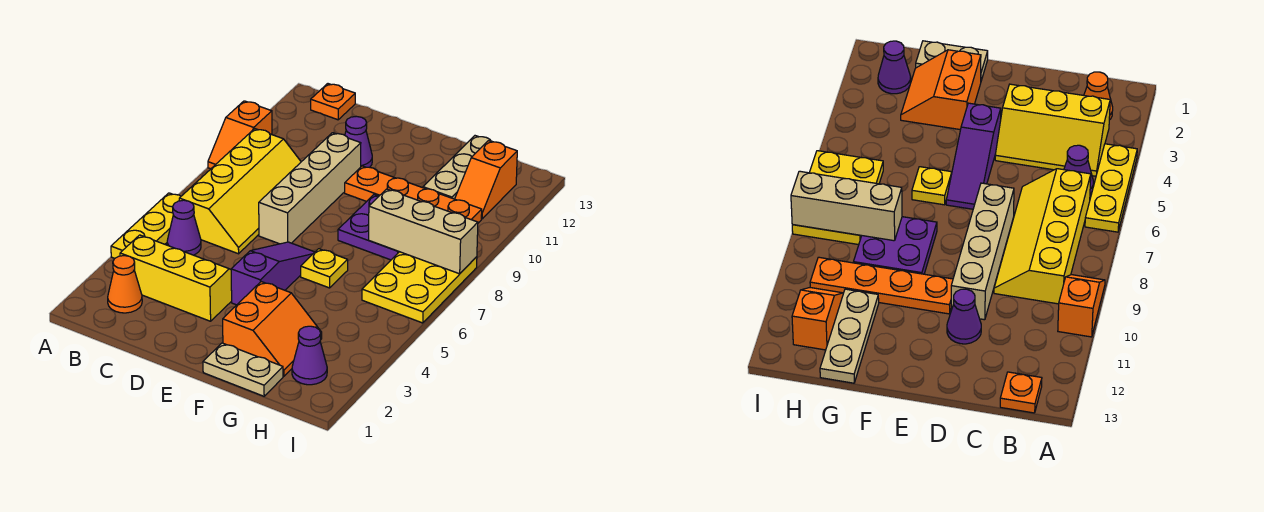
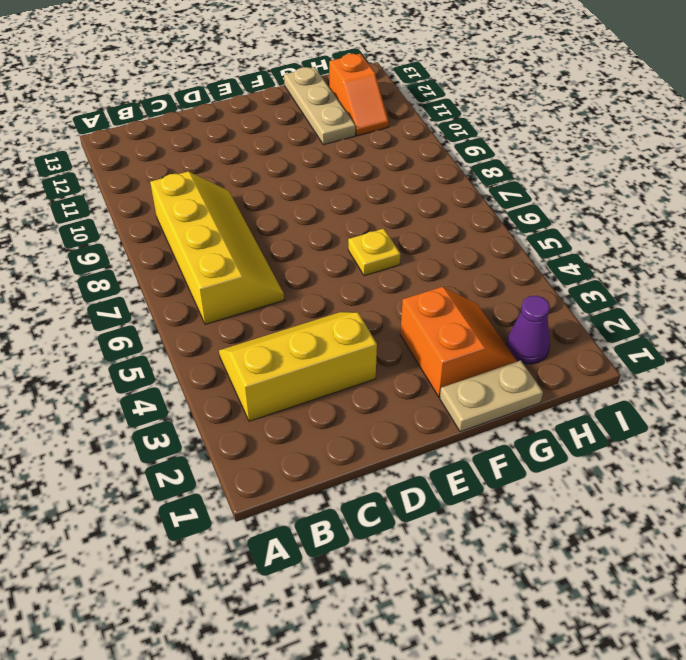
none -> yellow plate A4:A6 level 1
none -> orange slope A9:A10 level 1 top 10
none -> orange cone B2 level 1

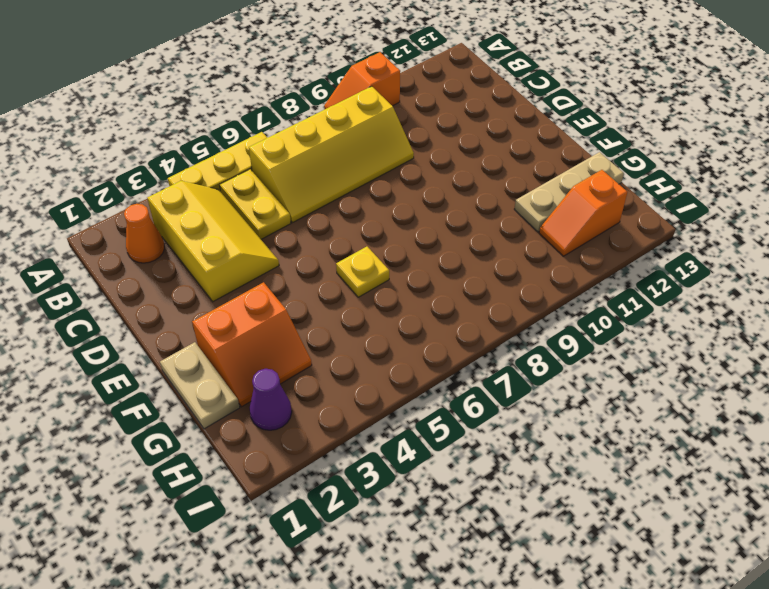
yellow plate B5:C5 level 1 -> purple cone B5 level 1
none -> orange plate B13 level 1
none -> tan brick D7:D10 level 1
none -> purple cone D11 level 1

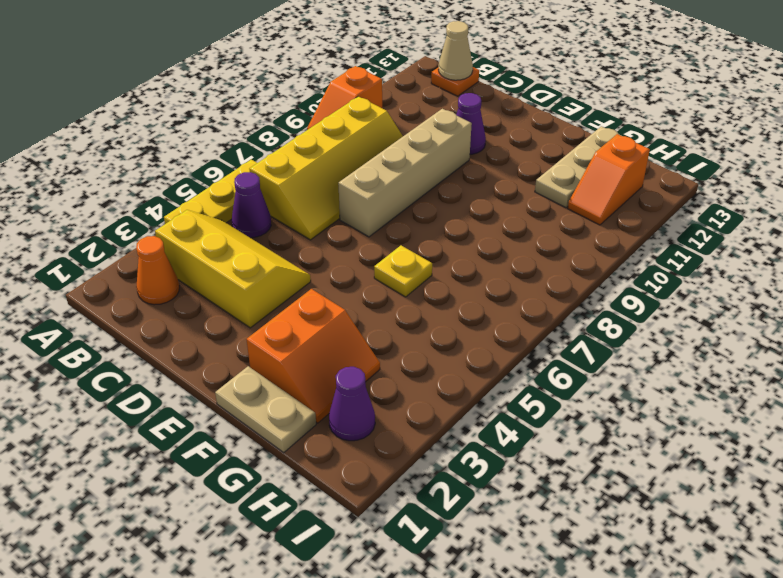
tan cone B13 level 2 -> none
none -> purple slope E4:E6 level 1 top 4
none -> orange plate E10:H10 level 1
none -> purple plate F8:G9 level 1

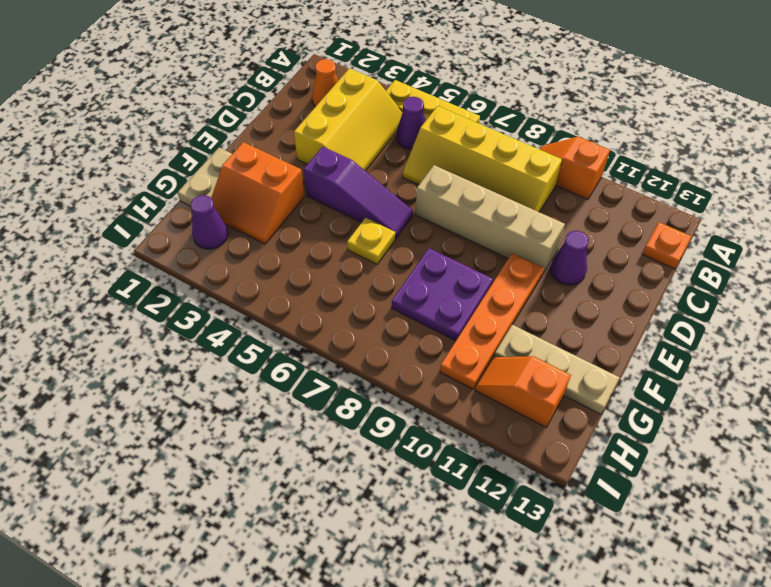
none -> yellow plate H6:I8 level 1
none -> tan brick G8:I8 level 2

